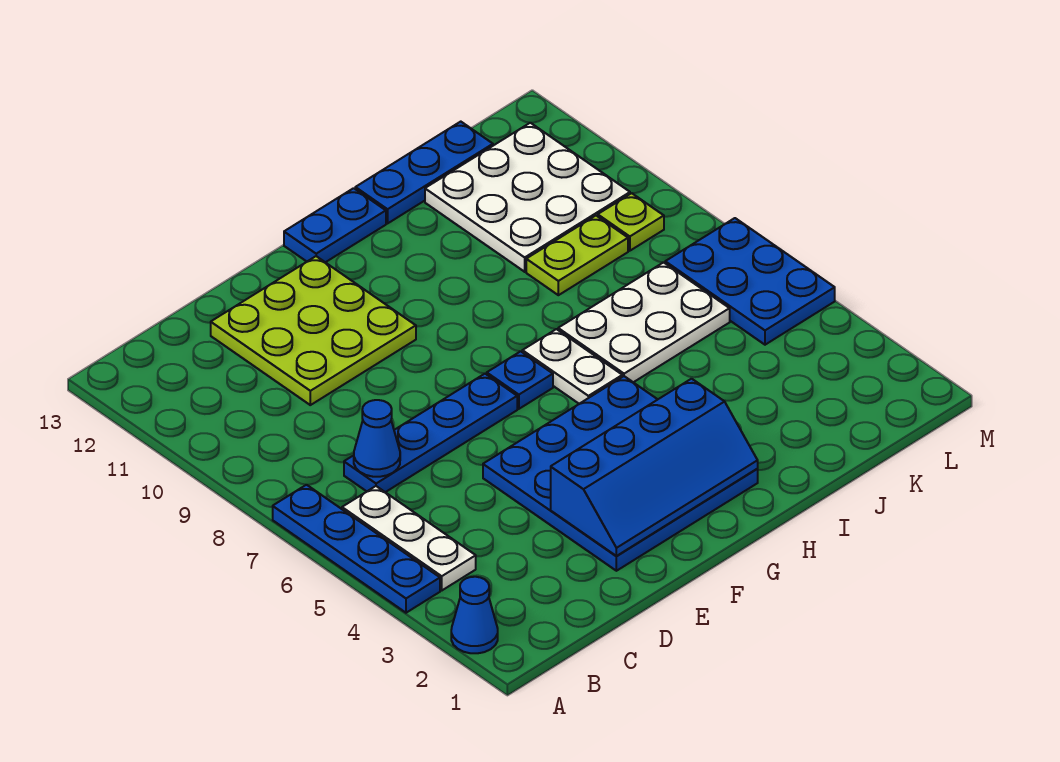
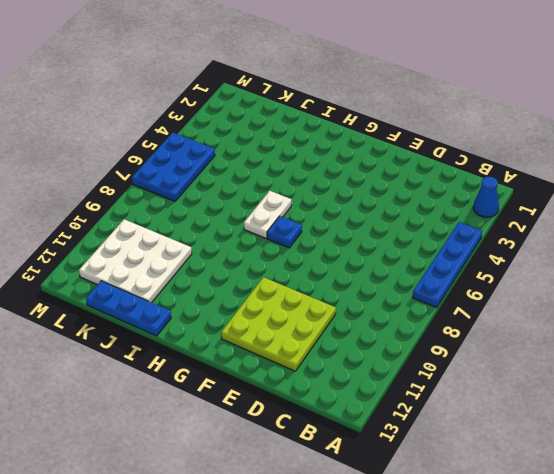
none -> white plate B4:B6 level 1
none -> blue plate C7:F7 level 1
none -> blue plate E2:H5 level 1

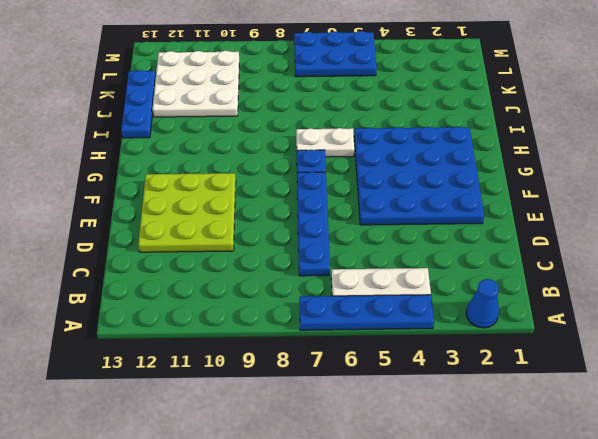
none -> blue plate G13:H13 level 1
none -> white plate I6:K7 level 1
none -> lime plate J9:K9 level 1

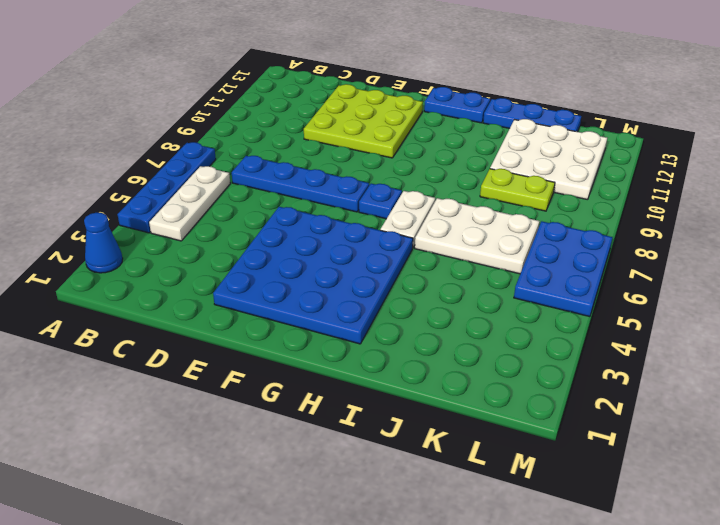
none -> lime plate L9 level 1
none -> blue cone C7 level 2
none -> blue slope E2:H3 level 2 top 3

